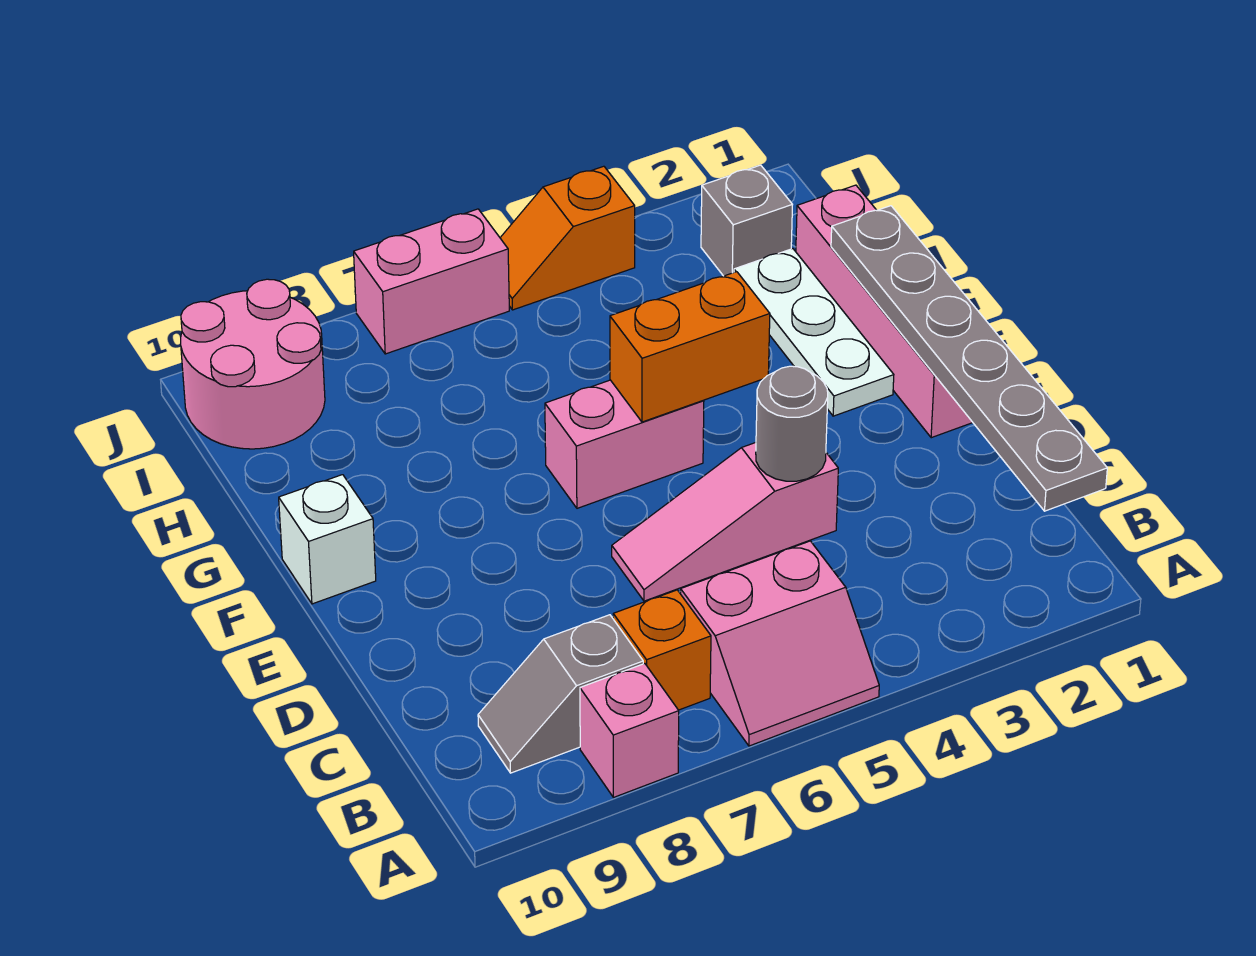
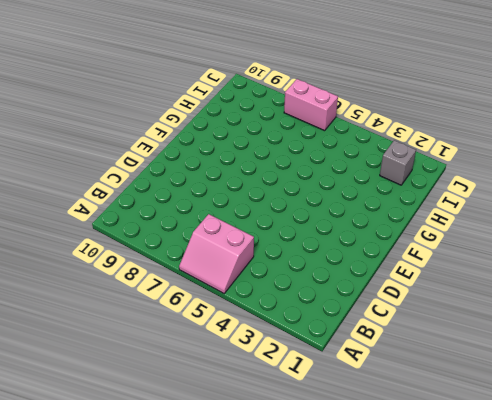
none -> pink brick A8 level 1
none -> orange brick B7 level 1
none -> grey slope B8:B9 level 1 top 8

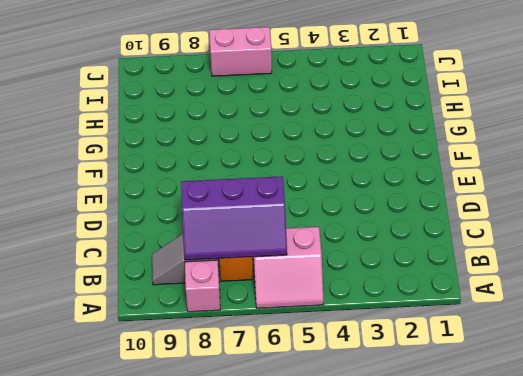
purple slope B6:C8 level 2 top C -> none
none -> pink slope D4:D6 level 1 top 4
none -> pink brick E1:H1 level 1
none -> white plate F2:H2 level 1

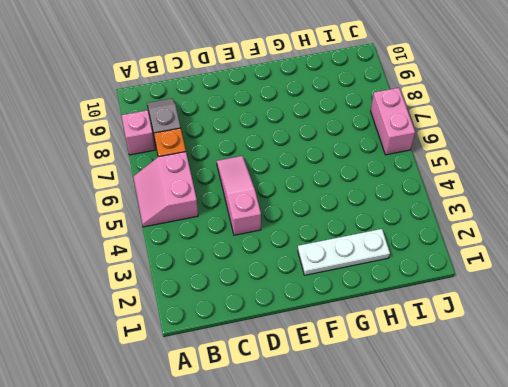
none -> pink brick E1:H1 level 1
none -> pink brick F5:F6 level 1
none -> white brick F10 level 1

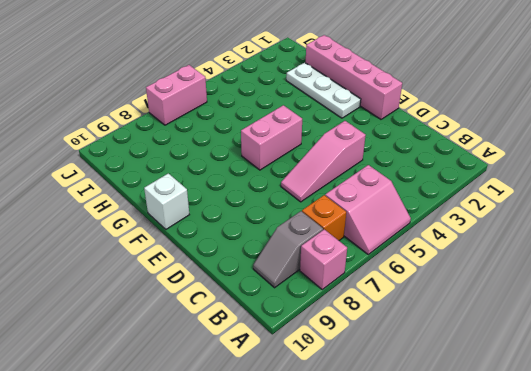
none -> grey brick I2 level 1
none -> pink round brick I9:J10 level 1
none -> orange slope J4:J5 level 1 top 4

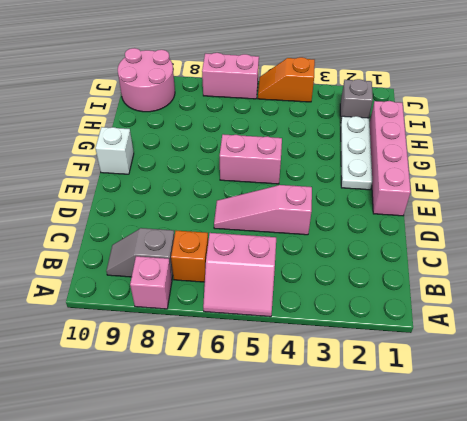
none -> grey plate B1:G1 level 2
none -> grey round brick D4 level 2
none -> orange brick F4:F5 level 2

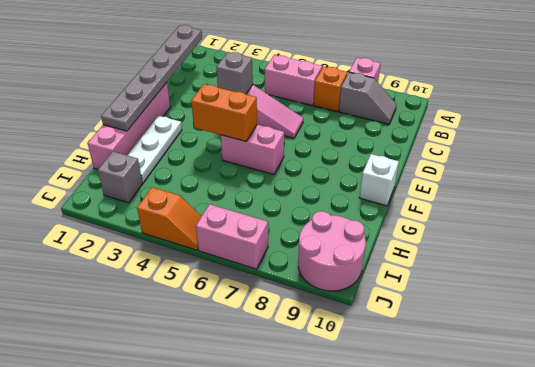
grey brick D4 level 2 -> grey round brick D4 level 2

